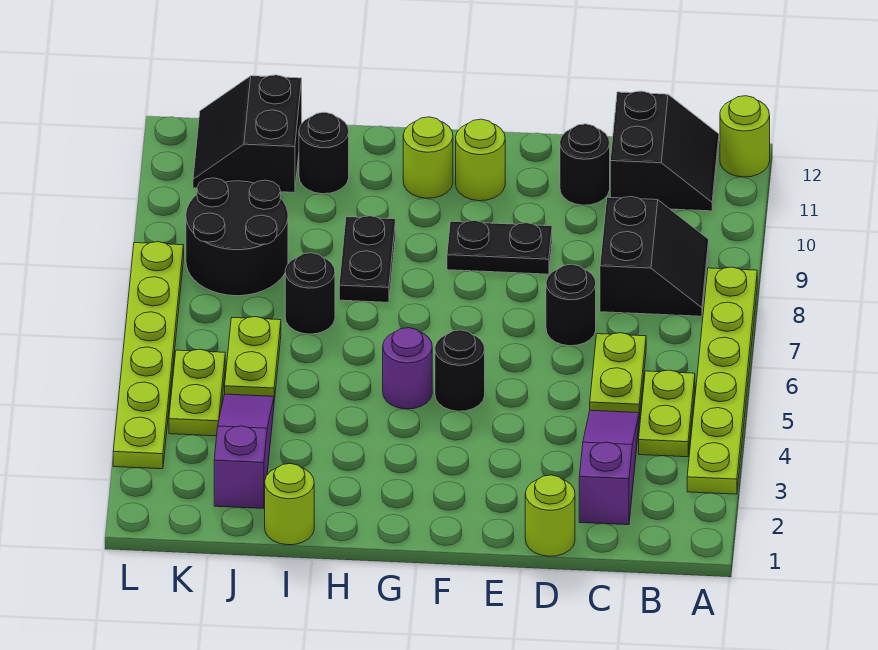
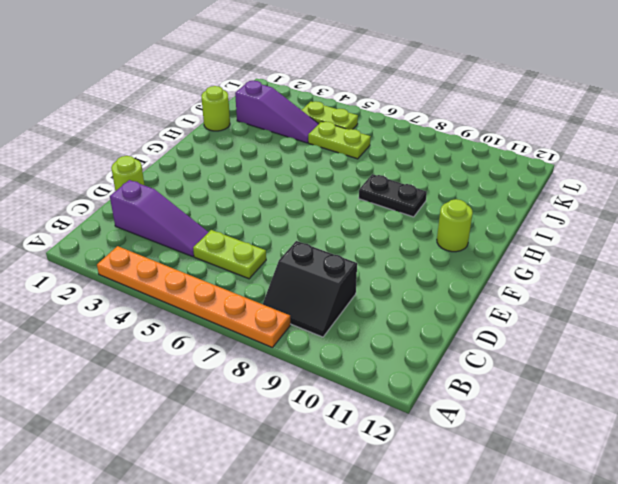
orange plate A3:A8 level 1 -> lime plate A3:A8 level 1
none -> lime round brick A12 level 1
none -> lime plate B4:B5 level 1
none -> black slope B11:C12 level 1 top C

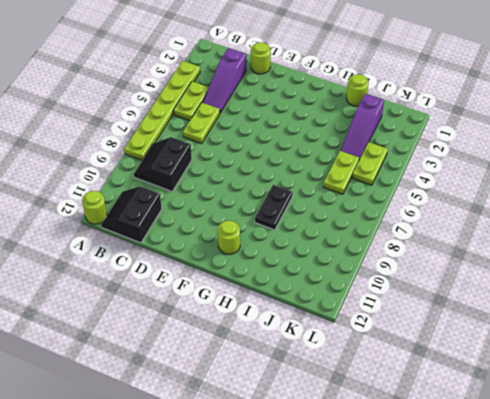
none -> black round brick D7 level 1
none -> black round brick D11 level 1
none -> black plate E9:F9 level 1

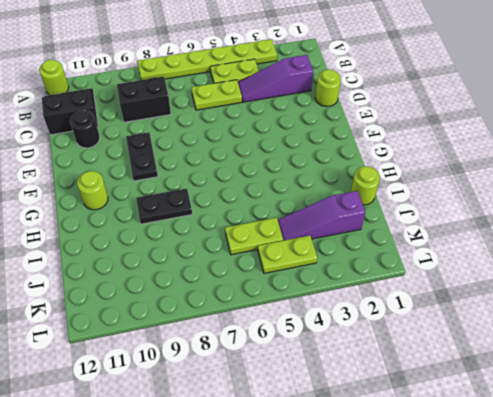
none -> black round brick D7 level 1
none -> black round brick F5 level 1
none -> lime round brick F11 level 1

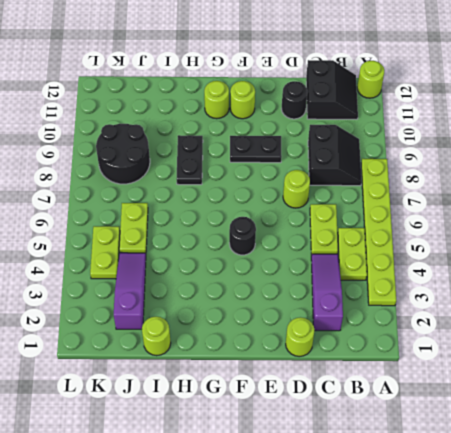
lime round brick D7 level 1 -> black round brick D7 level 1
none -> purple round brick G5 level 1
none -> black round brick I7 level 1
none -> black round brick I11 level 1

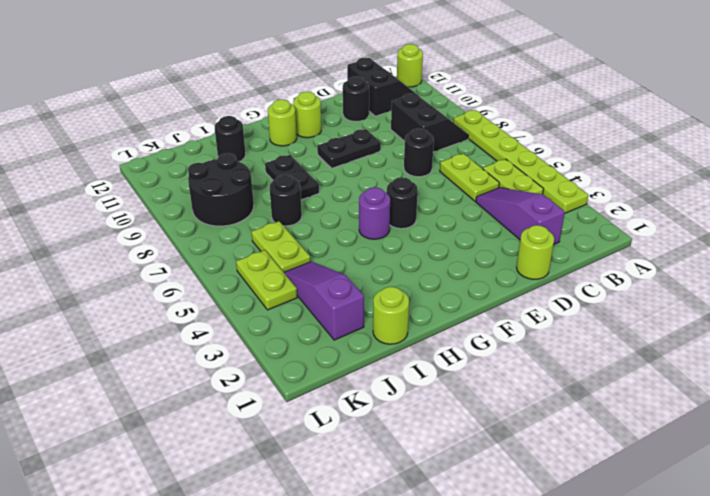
none -> black slope J11:K12 level 1 top J
none -> lime plate L3:L8 level 1

